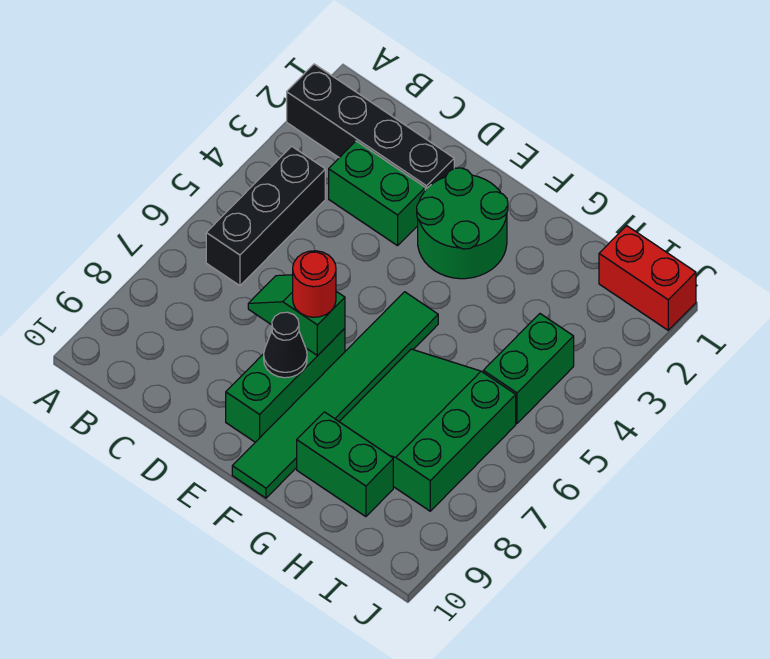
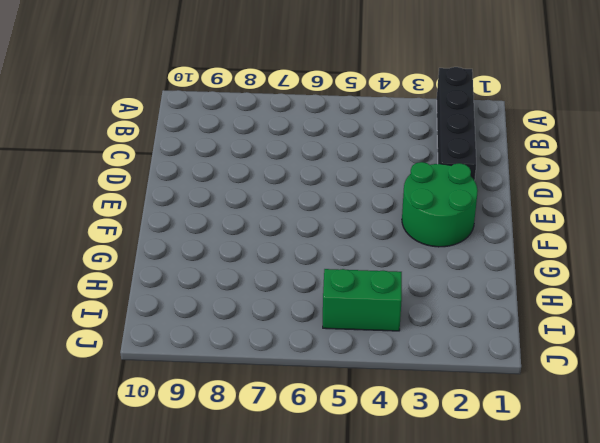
none -> black brick B4:B6 level 1
none -> green brick C3:D3 level 1
none -> green brick E7:E9 level 1

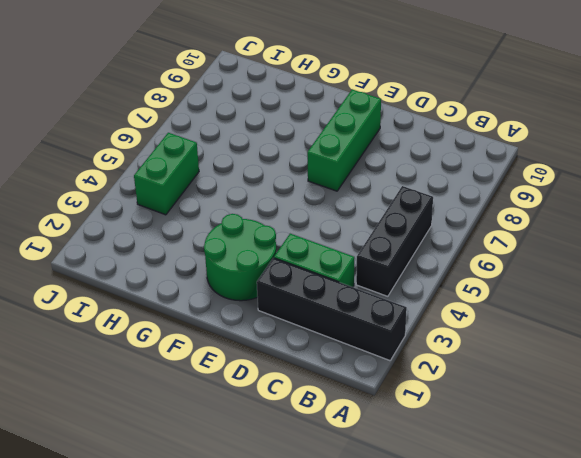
none -> green tile F5:F10 level 1
none -> green slope G6:I8 level 1 top I
none -> green brick G9:H9 level 1

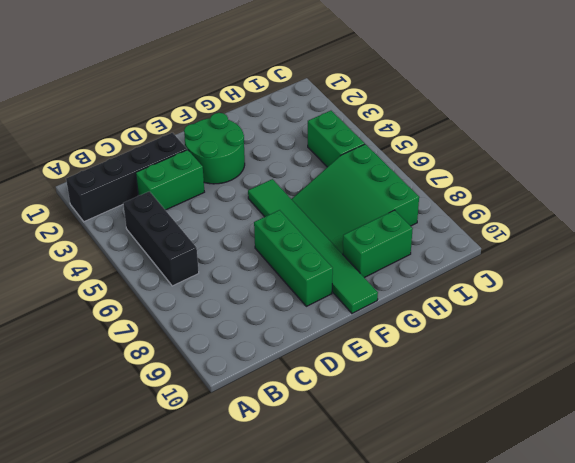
none -> red brick I1:J1 level 1
none -> green slope D7:E7 level 2 top E
none -> black cone E8 level 2

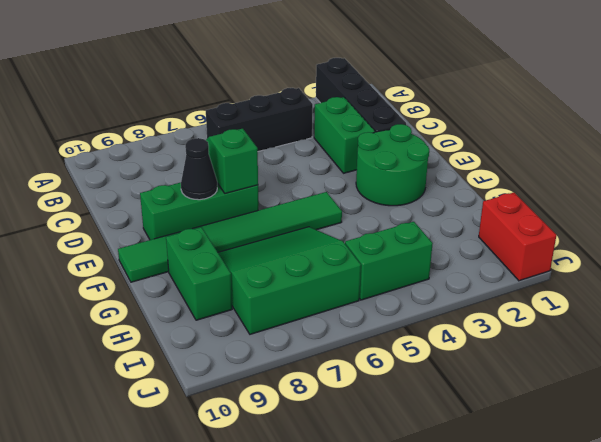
none -> red round brick E7 level 3

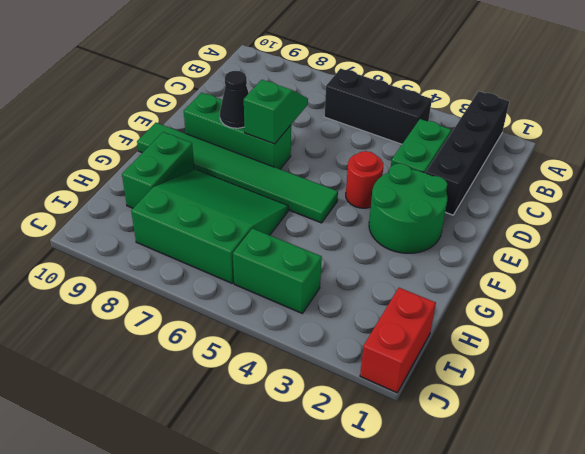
red round brick E4 level 1 -> red round brick E7 level 3

